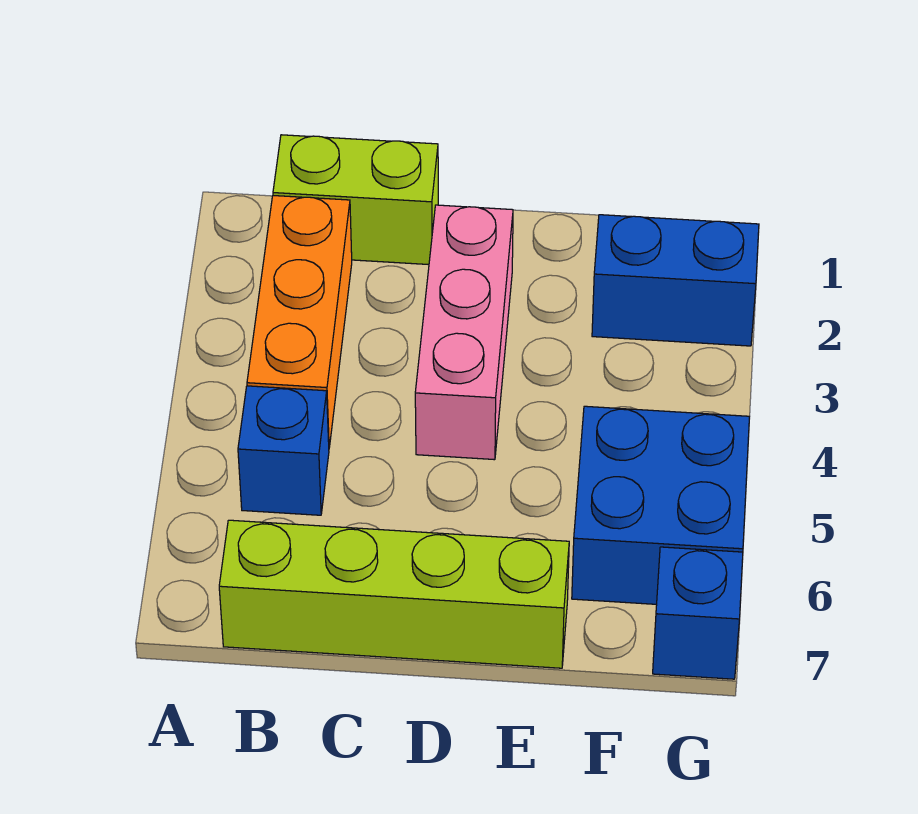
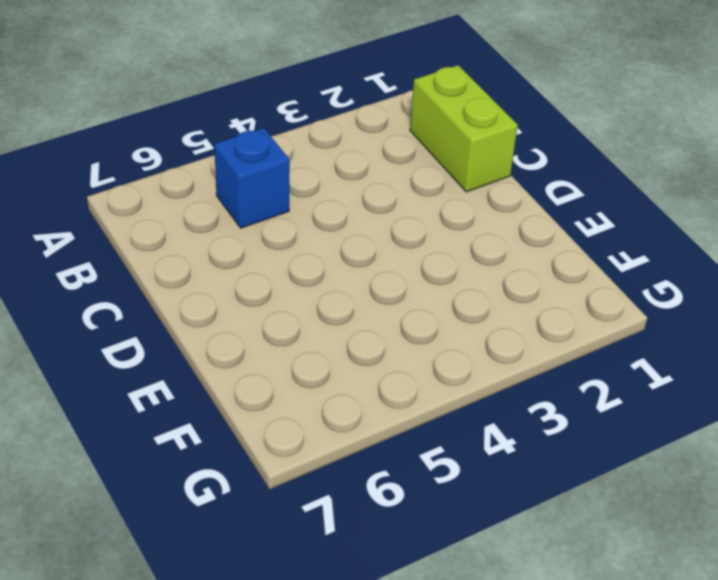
none -> orange brick B2:B4 level 1
none -> lime brick B7:E7 level 1

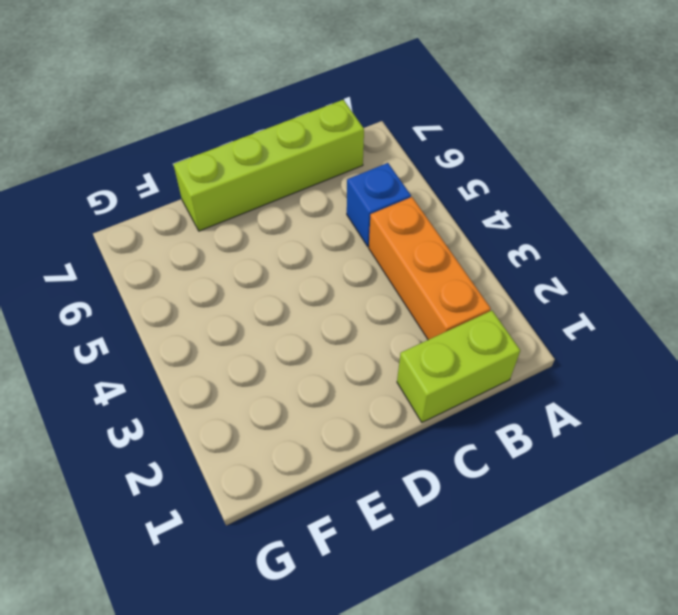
none -> pink brick D2:D4 level 1
none -> blue brick F2:G2 level 1

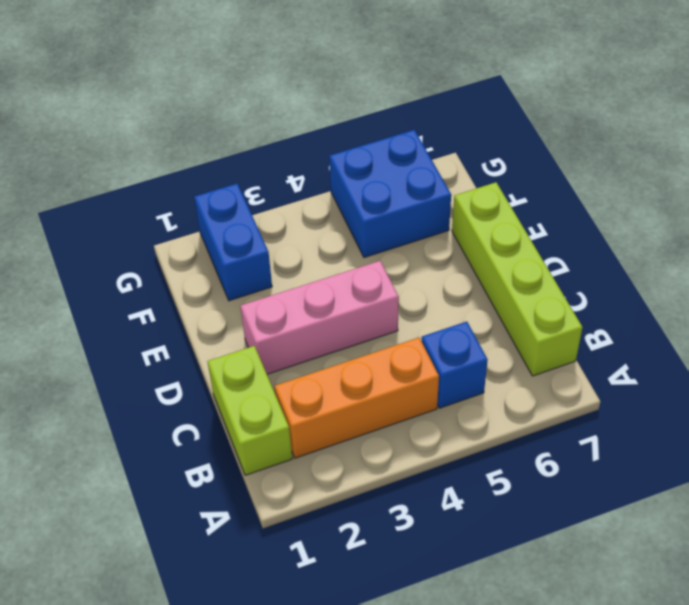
none -> blue brick G7 level 1

